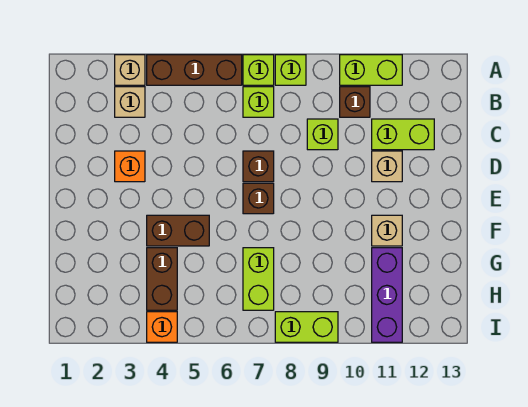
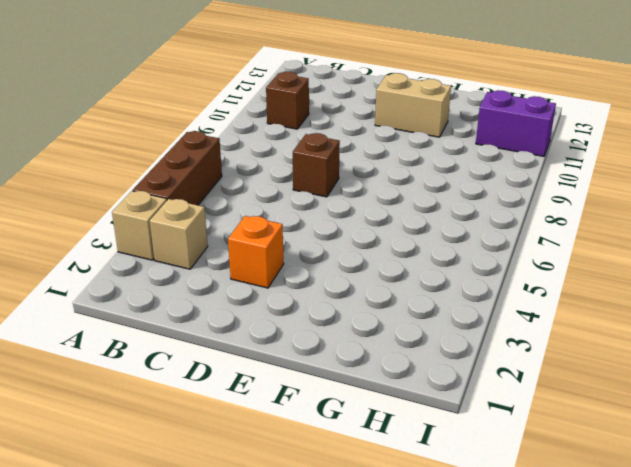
tan brick E11:F11 level 1 -> tan brick F11 level 1
purple brick H11:I11 level 1 -> purple brick G11:I11 level 1
none -> lime brick A7 level 1
none -> lime brick A8 level 1
none -> lime brick A10:A11 level 1

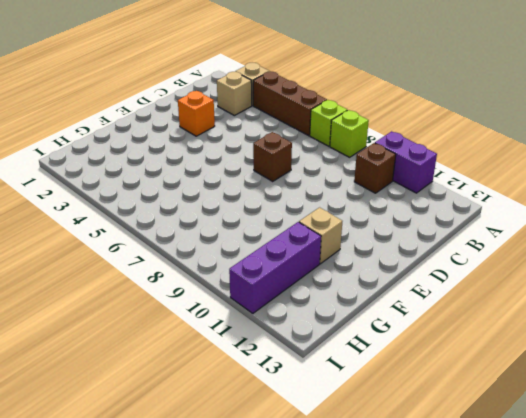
purple brick A10:A11 level 1 -> lime brick A10:A11 level 1
none -> lime brick B7 level 1
none -> lime brick C9 level 1
none -> lime brick C11:C12 level 1

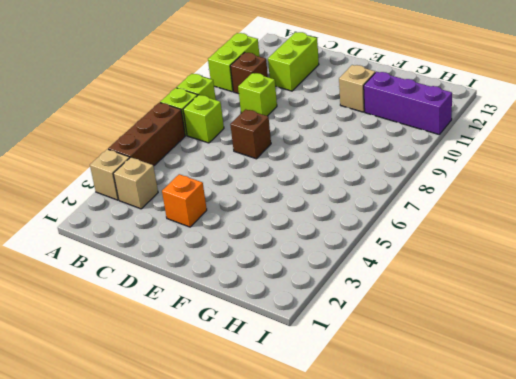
none -> tan brick D11 level 1
none -> brown brick E7 level 1
none -> brown brick F4:F5 level 1

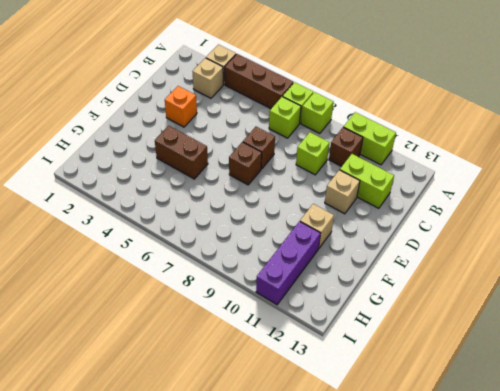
none -> brown brick G4:H4 level 1
none -> lime brick G7:H7 level 1
none -> orange brick I4 level 1

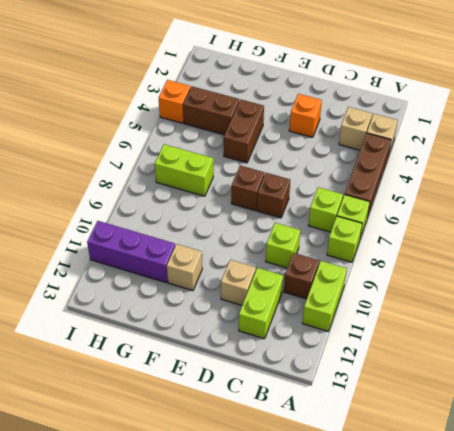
none -> lime brick I8:I9 level 1

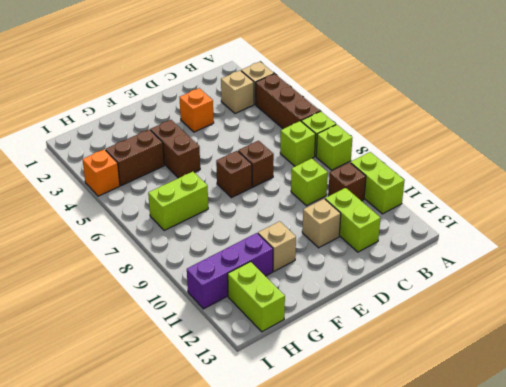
lime brick H12:H13 level 1 -> lime brick I8:I9 level 1

